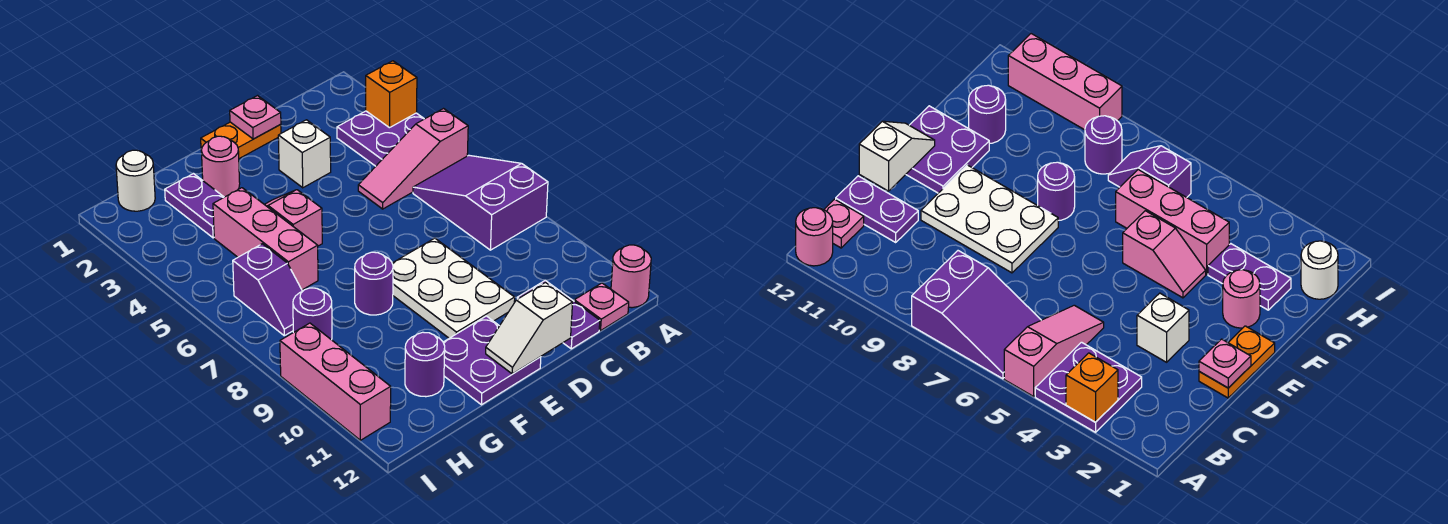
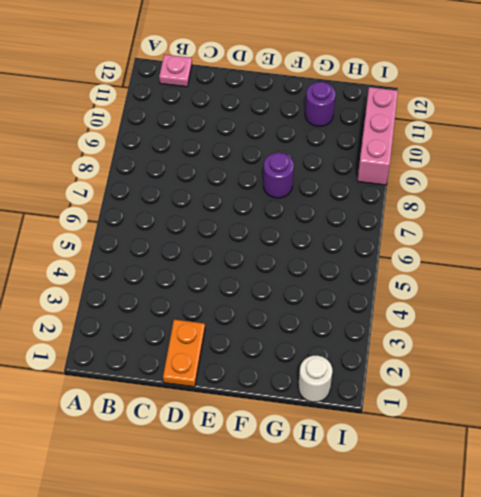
orange plate D1:D2 level 1 -> orange plate D1:E1 level 1
none -> purple plate A3:B4 level 1
none -> pink slope A5:C5 level 1 top A
none -> purple slope A6:B8 level 1 top 8

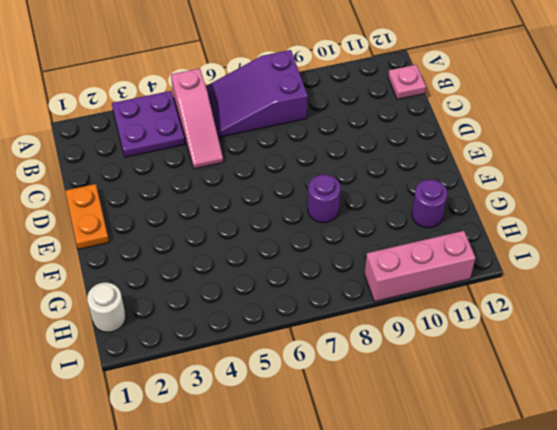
none -> pink round brick A12 level 1
none -> purple plate C11:C12 level 1
none -> white brick D3 level 1

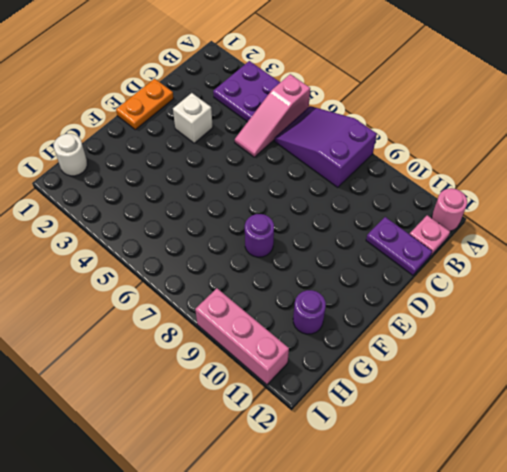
none -> white plate D8:E10 level 1
none -> purple plate E11:F12 level 1
none -> pink round brick F2 level 1

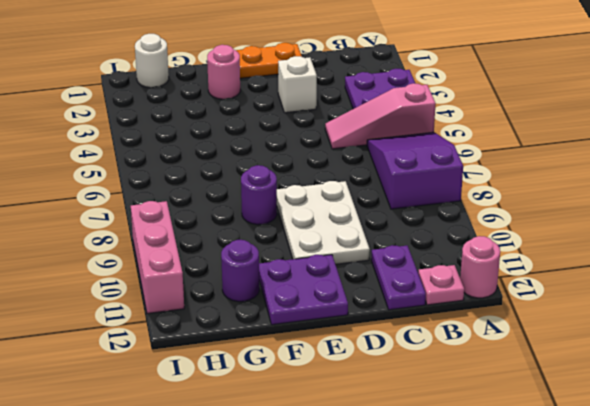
none -> pink slope F4:F5 level 1 top 5
none -> purple plate G2:G3 level 1
none -> pink brick G4:G6 level 1

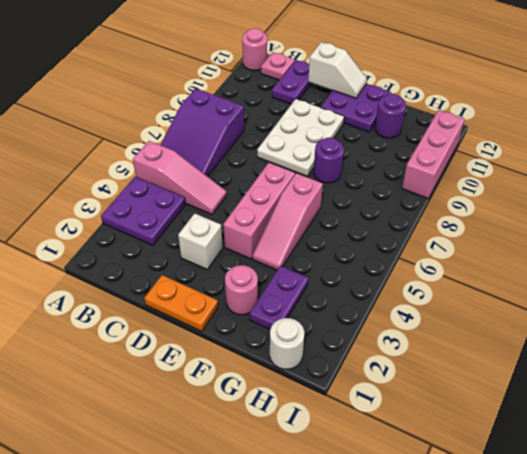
pink brick E4:E6 level 1 -> pink brick G4:G6 level 1
pink slope F4:F6 level 1 top 6 -> pink slope F4:F5 level 1 top 5
none -> purple slope H6:H7 level 1 top 6
none -> purple round brick H8 level 1
none -> orange brick A3 level 2

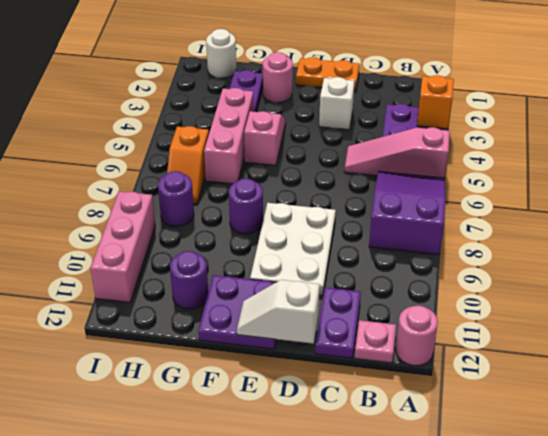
orange slope H6:H7 level 1 top 6 -> purple slope H6:H7 level 1 top 6
none -> pink plate D1 level 2

